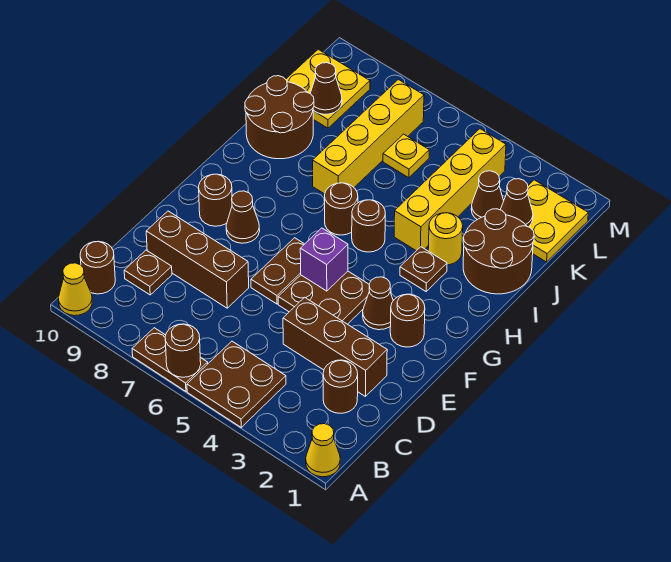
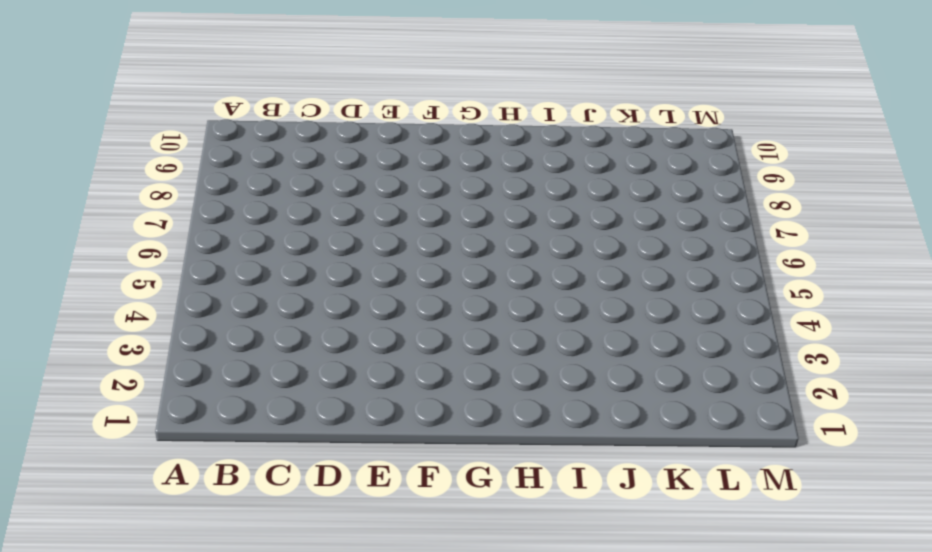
none -> yellow cone A1 level 1
none -> brown plate A4:B5 level 1
none -> brown plate A6:A7 level 1
none -> yellow cone A10 level 1

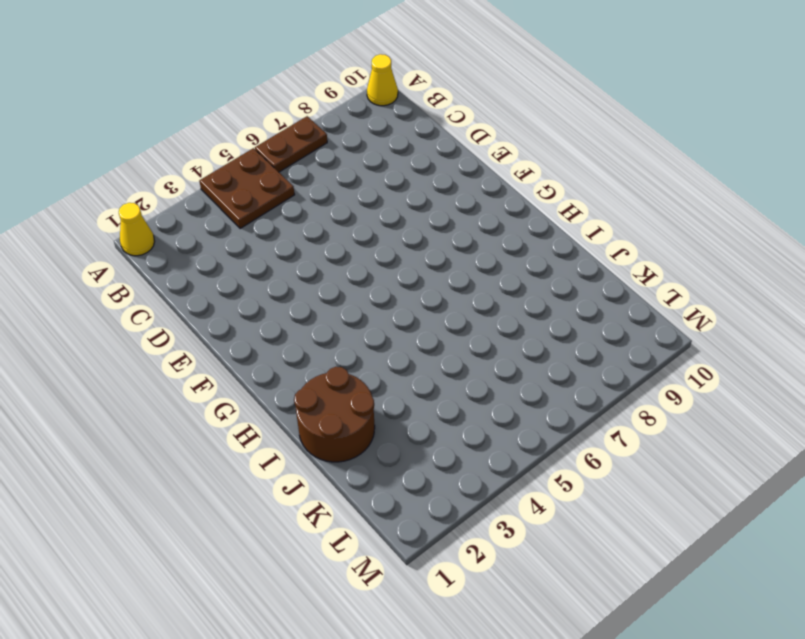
none -> brown round brick B10 level 1
none -> brown round brick C2 level 1
none -> brown plate C9 level 1
none -> brown brick D2:D4 level 1

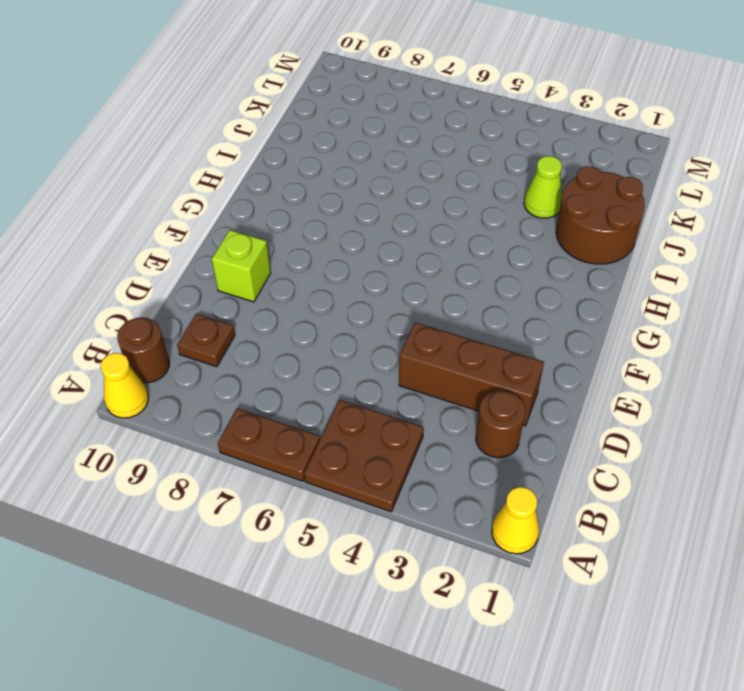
lime brick E9 level 1 -> none
lime cone J3 level 1 -> none
none -> brown brick D7:D9 level 1
none -> brown plate E4:F5 level 1
none -> brown plate E6:F6 level 1
none -> brown round brick F2 level 1

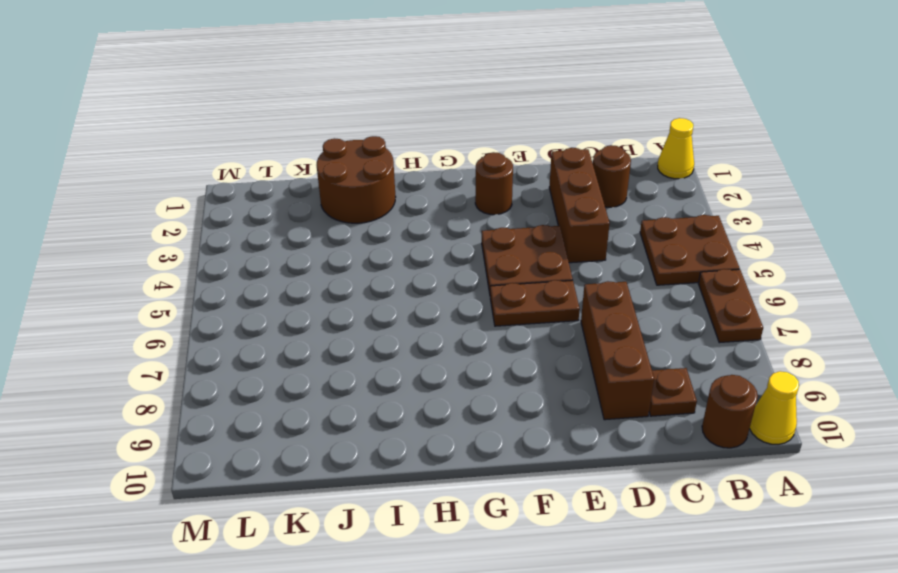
none -> brown cone F3 level 1
none -> brown cone F8 level 1
none -> brown round brick F9 level 1
none -> brown plate H3 level 1

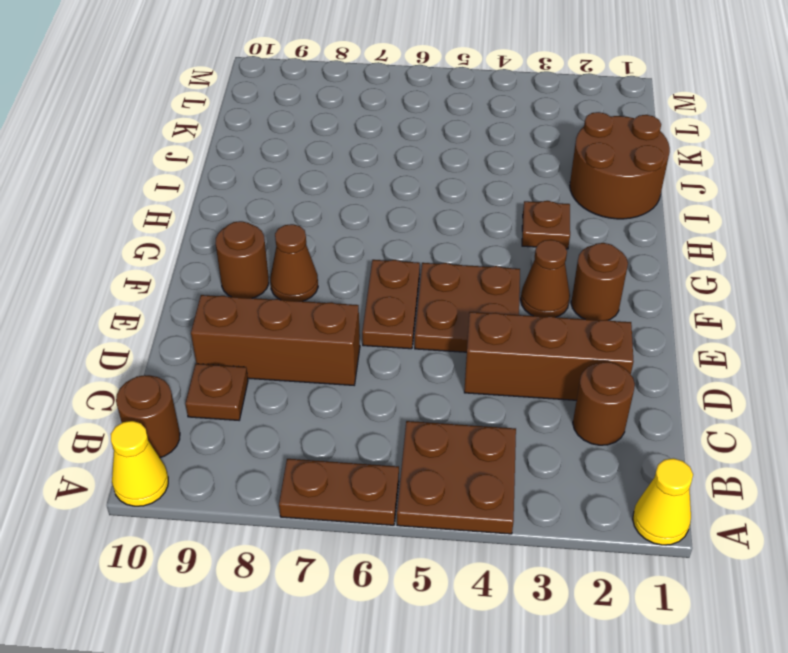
none -> brown round brick H5 level 1
none -> brown round brick H6 level 1
none -> yellow round brick I3 level 1
none -> yellow brick I4:L4 level 1

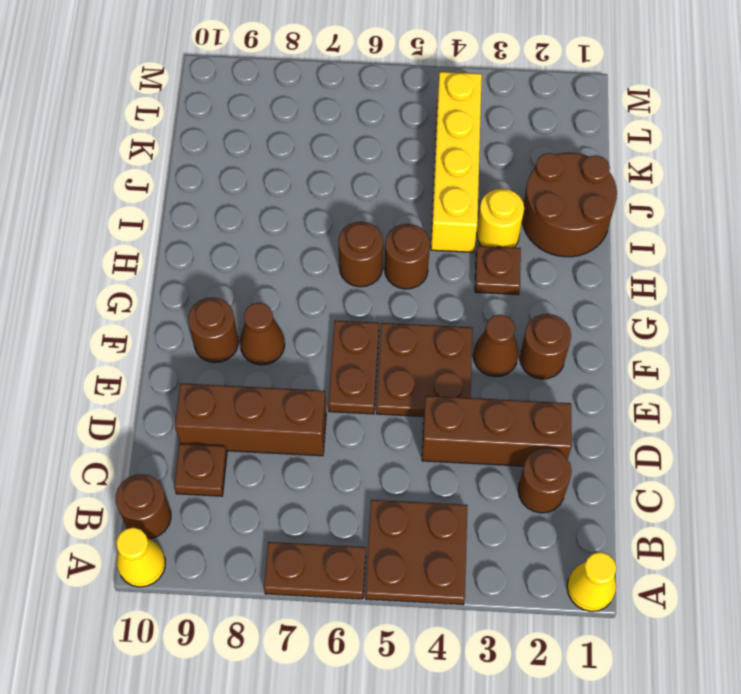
none -> yellow brick I7:L7 level 1
none -> brown round brick I9:J10 level 1
none -> yellow plate K1:L2 level 1
none -> brown cone K3 level 1

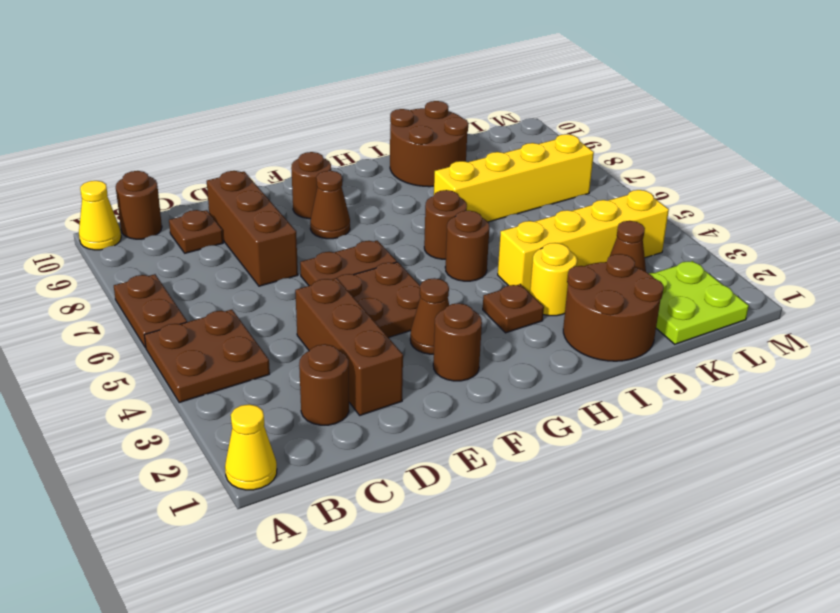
lime plate K1:L2 level 1 -> yellow plate K1:L2 level 1
none -> yellow plate K6 level 1
none -> yellow plate K9:L10 level 1
none -> brown round brick A6 level 2
none -> purple brick F5 level 2

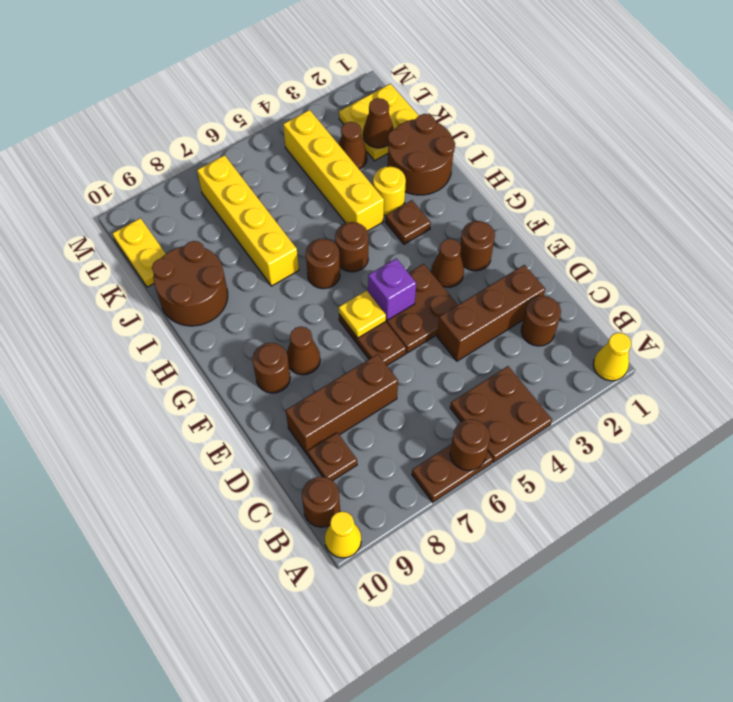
yellow plate F6 level 2 -> yellow plate K6 level 1
yellow plate K10:L10 level 1 -> yellow plate K9:L10 level 1
none -> brown cone K9 level 2

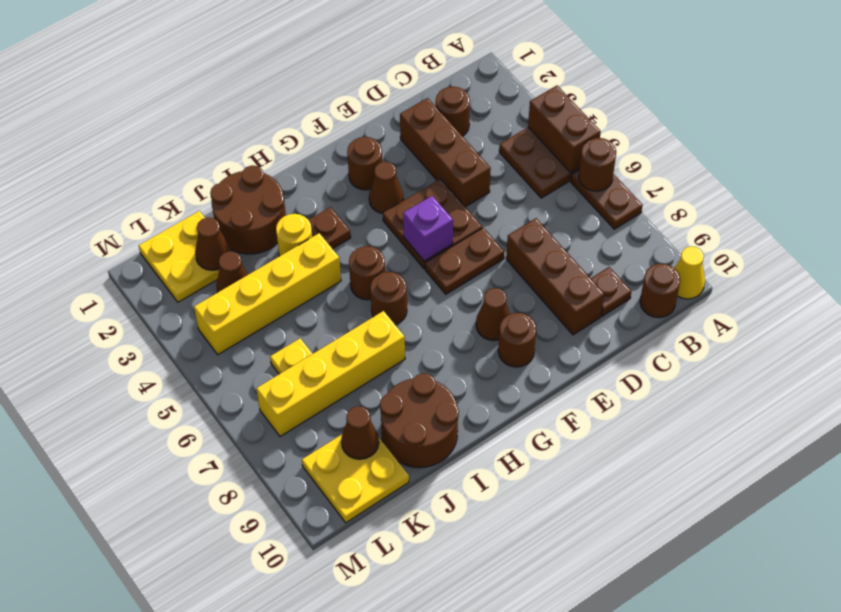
brown brick A4:A5 level 2 -> none
none -> yellow cone A1 level 1

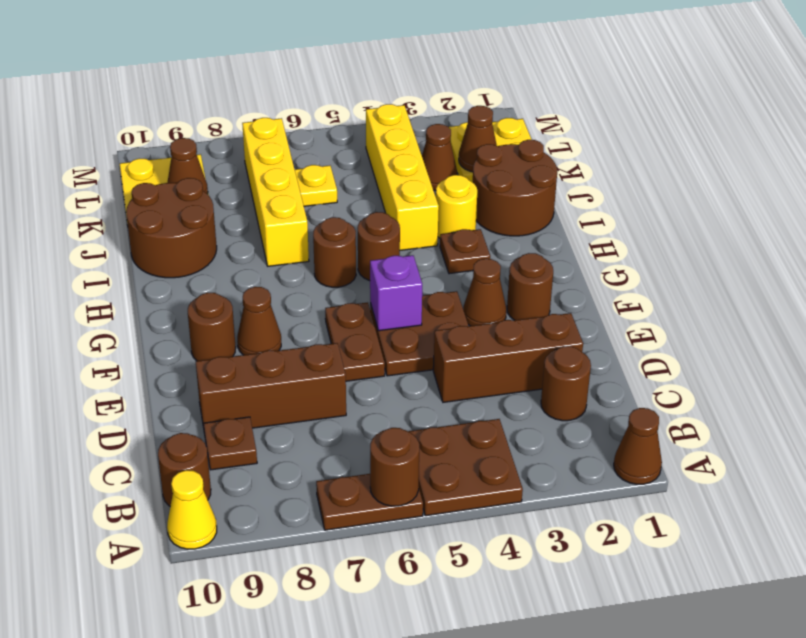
brown cone A1 level 1 -> yellow cone A1 level 1

